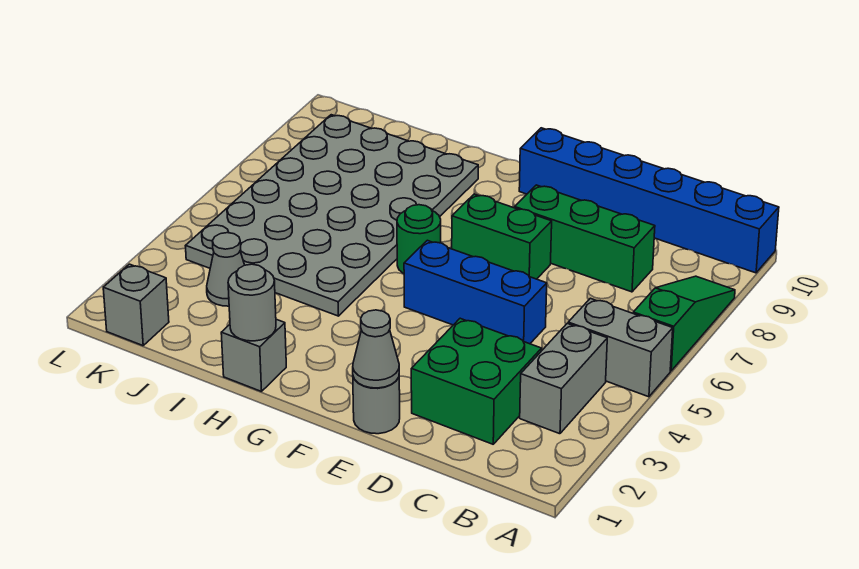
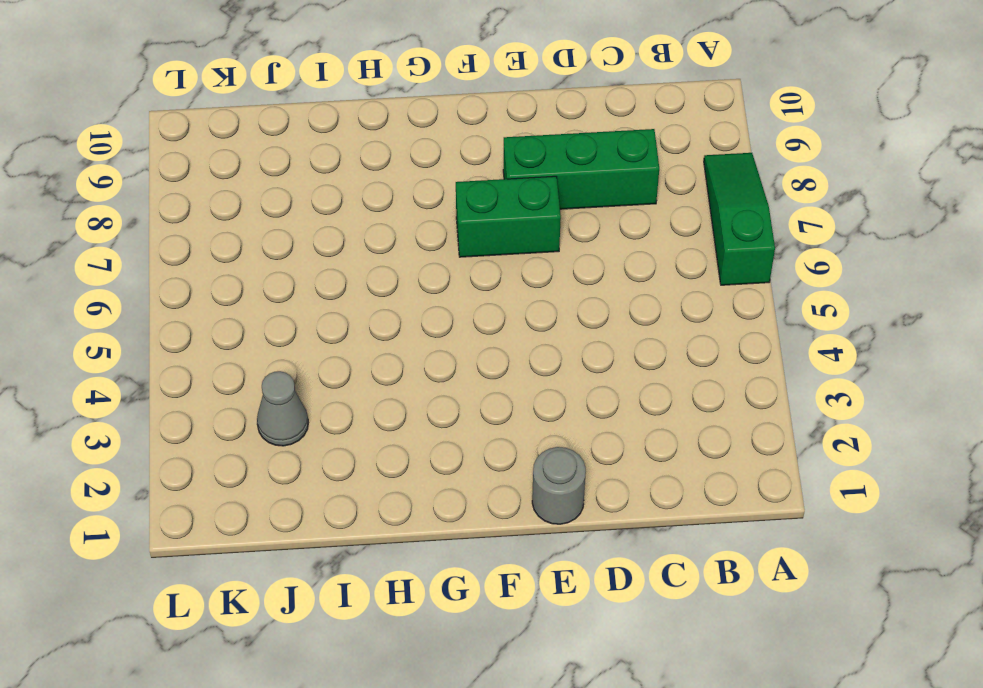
none -> grey brick A5:B5 level 1
none -> blue brick A10:F10 level 1
none -> grey brick B3:B4 level 1

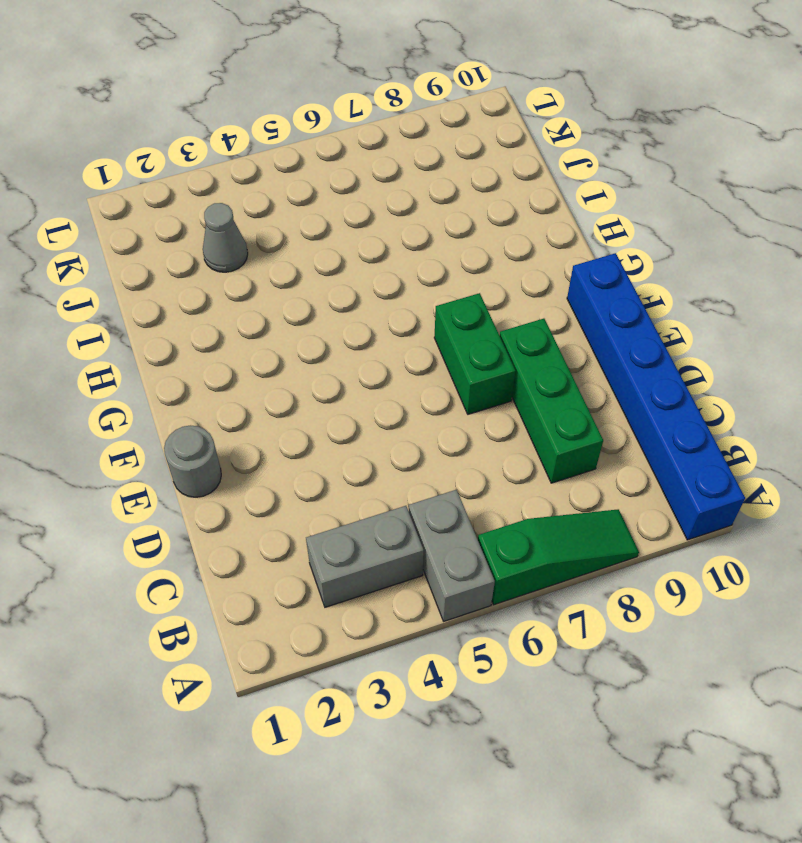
none -> green brick C2:D3 level 1
none -> blue brick D5:F5 level 1
none -> green round brick G6 level 1

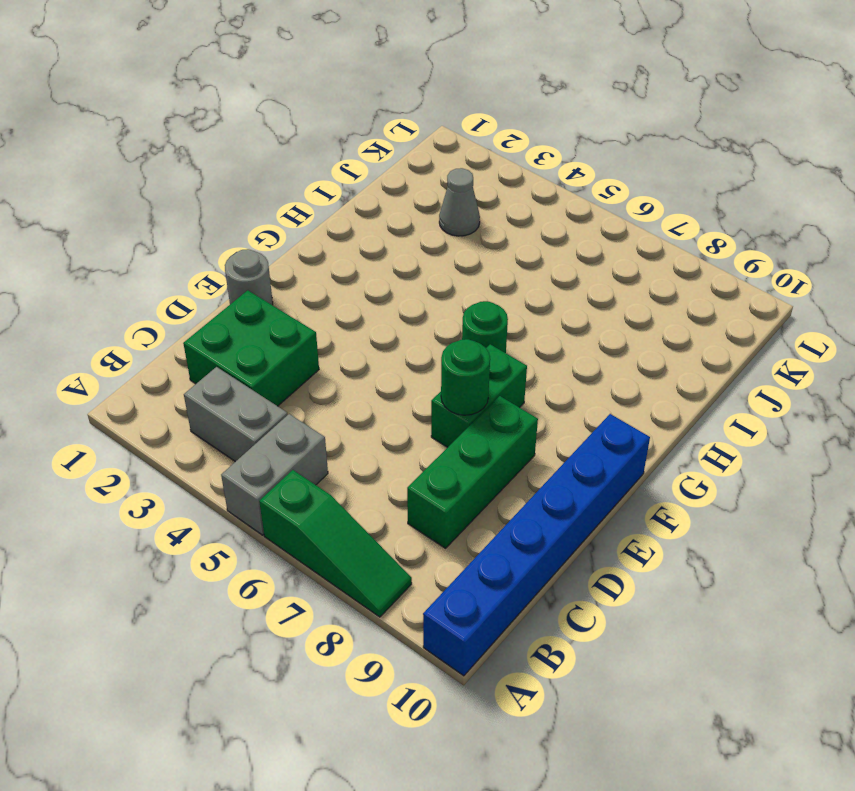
green round brick E7 level 2 -> none
none -> blue brick D5:F5 level 1
none -> grey brick H1 level 1
none -> grey plate H4:K9 level 1

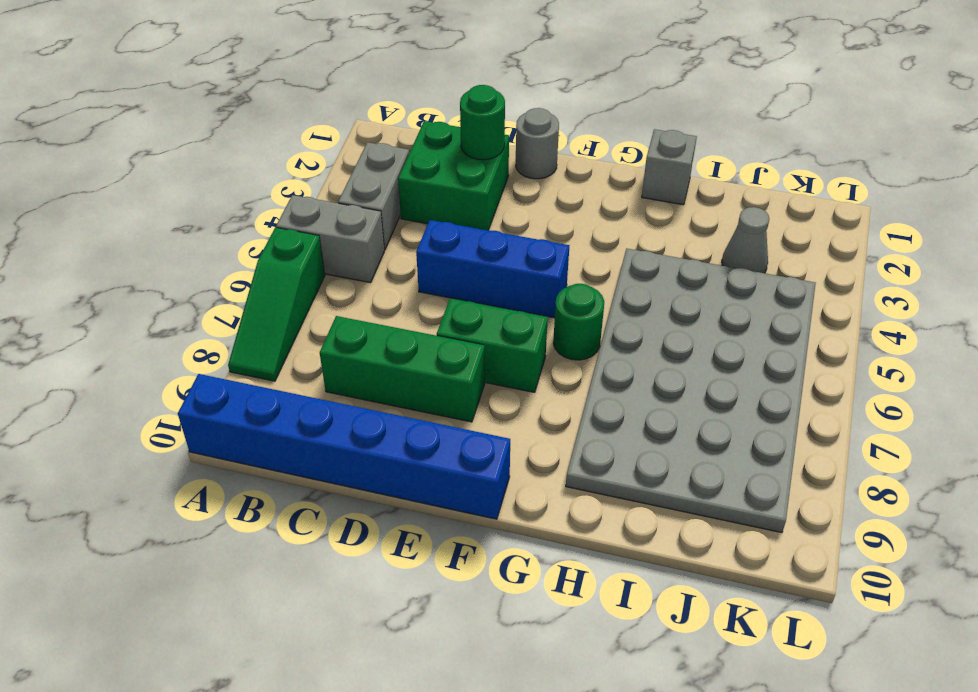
green round brick D2 level 2 -> none
none -> grey brick K1 level 1
none -> grey cone E1 level 2
none -> grey round brick H1 level 2

